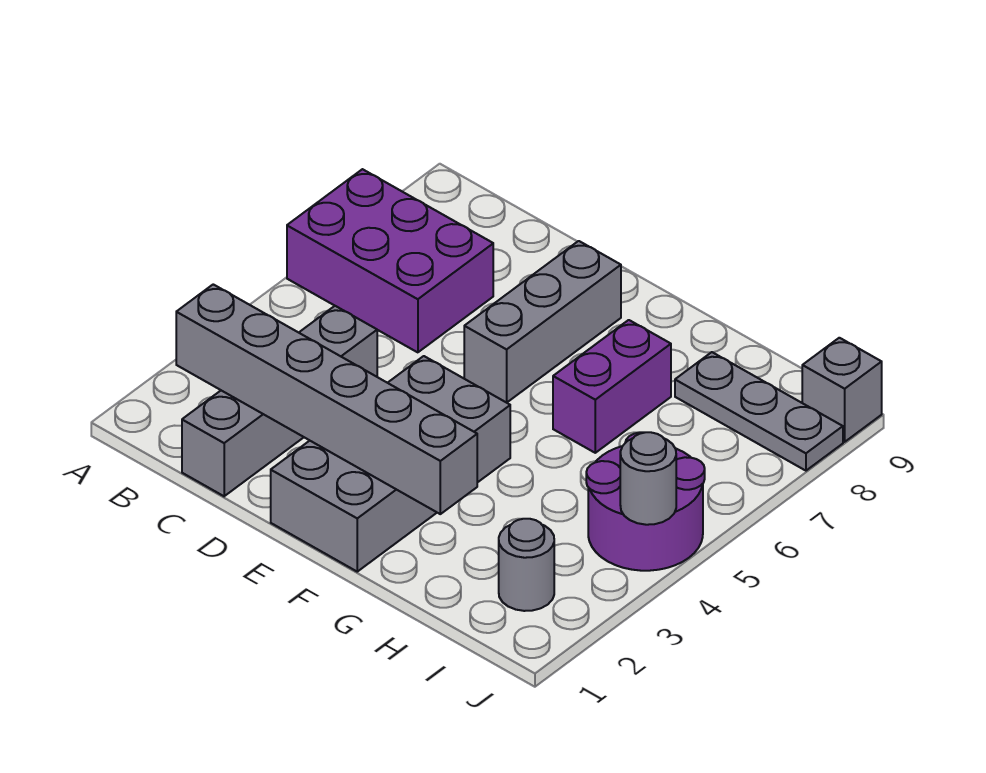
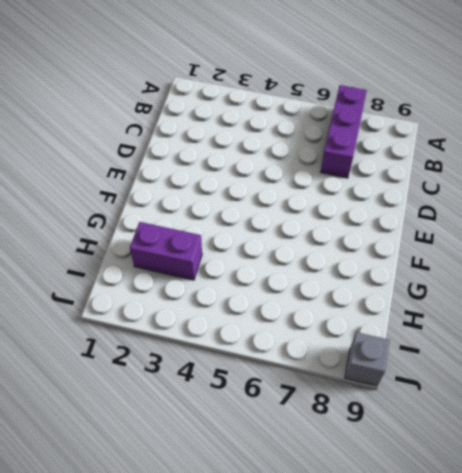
purple brick A7:C7 level 1 -> purple brick A6:C7 level 1
purple brick H2:H3 level 1 -> purple brick G6:G7 level 1
none -> grey brick C1:C4 level 1
none -> grey brick E1:F4 level 1

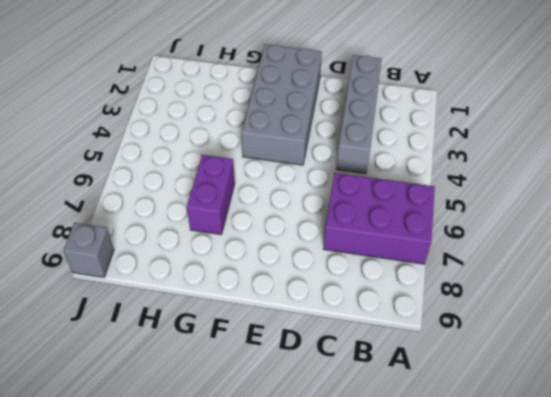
none -> grey brick E6:E8 level 1
none -> grey plate H8:J8 level 1

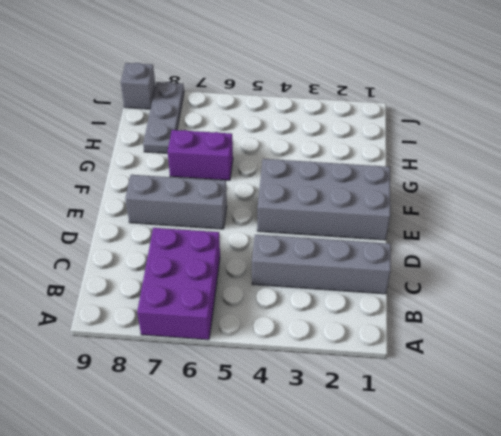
none -> grey round brick I2 level 1
none -> purple round brick I4:J5 level 1

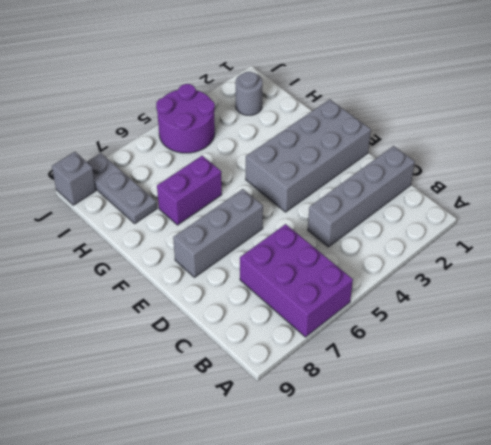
none -> grey brick B2:G2 level 2
none -> grey round brick J4 level 2

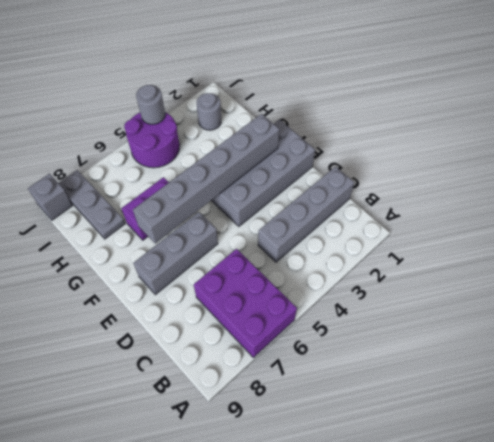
grey brick F2:F7 level 2 -> grey brick B2:G2 level 2

